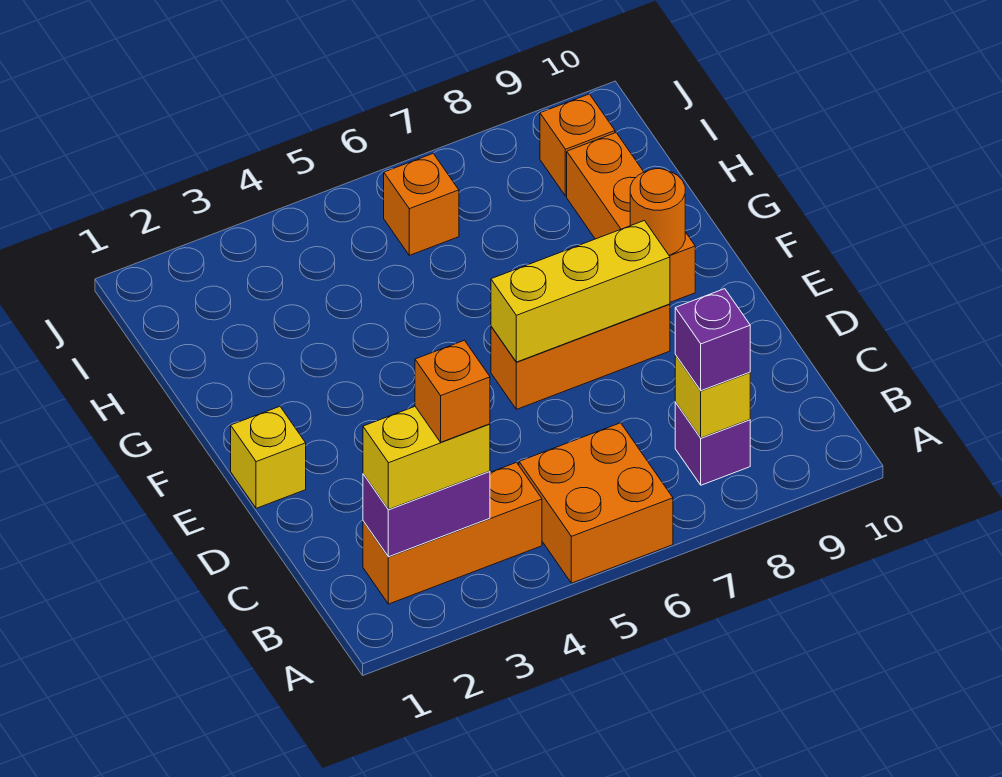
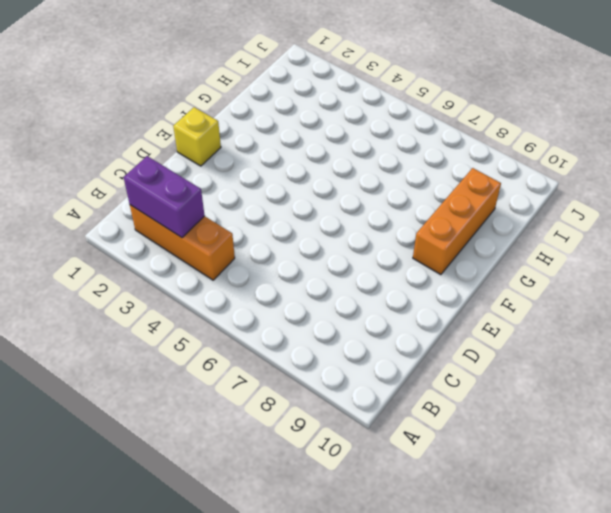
none -> orange brick A5:B6 level 1
none -> purple brick B8 level 1
none -> orange brick E6:E8 level 1

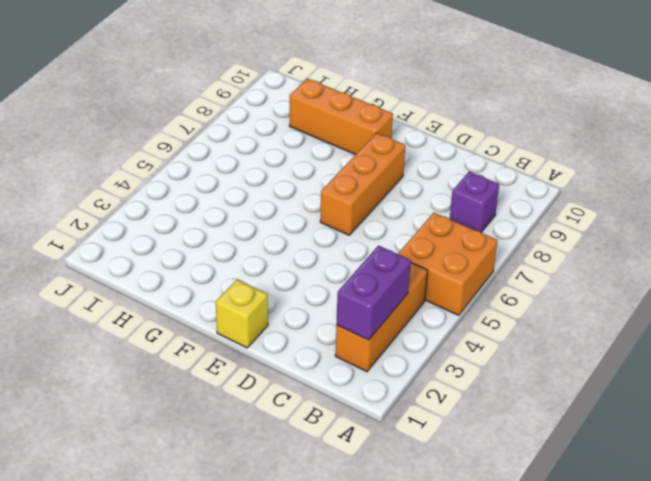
none -> orange brick I6 level 1
none -> orange brick I9 level 1
none -> yellow brick B8 level 2

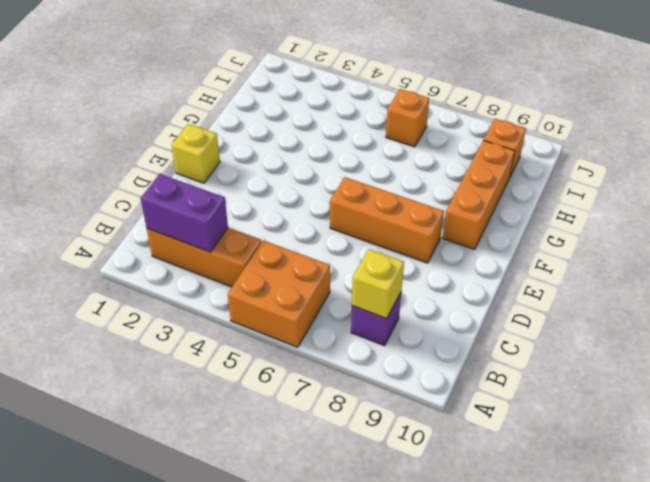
none -> yellow brick E6:E8 level 2
none -> orange round brick F9 level 2
none -> yellow brick B2:B3 level 3

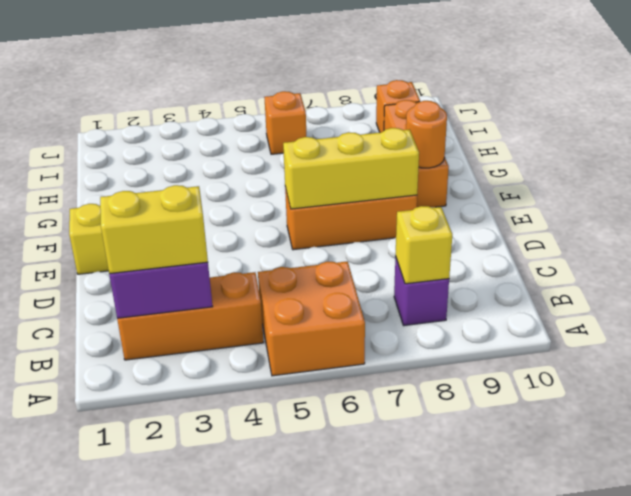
none -> purple brick B8 level 3
none -> orange brick B3 level 4

